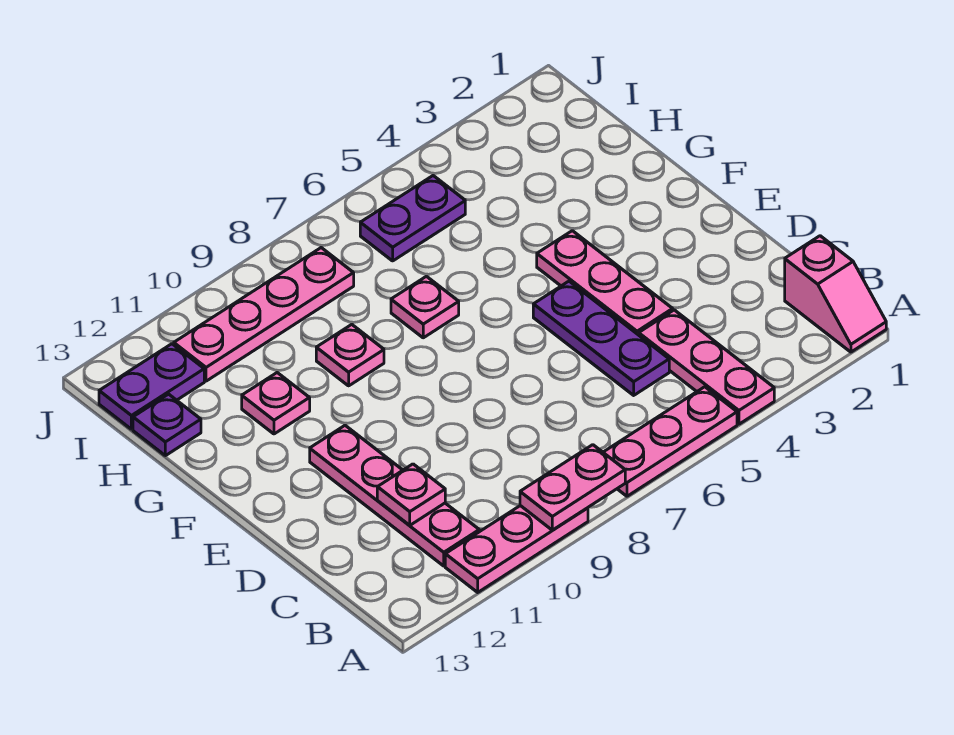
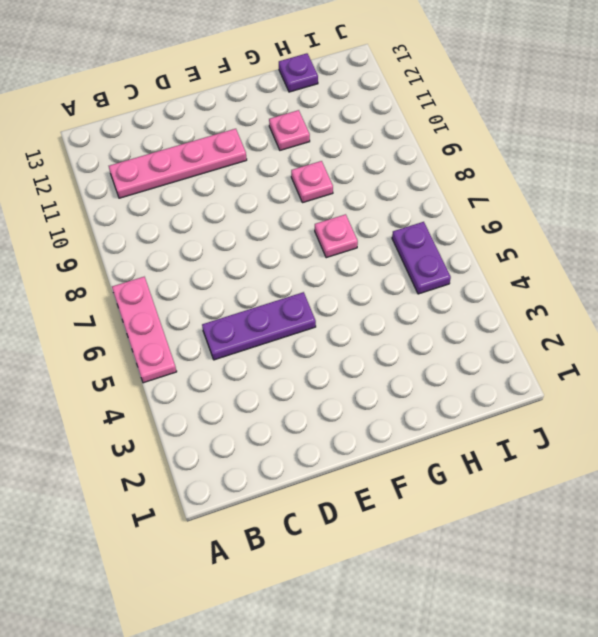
none -> pink slope A1:B1 level 1 top B
none -> pink plate A4:C4 level 1
none -> pink plate A9:A11 level 1

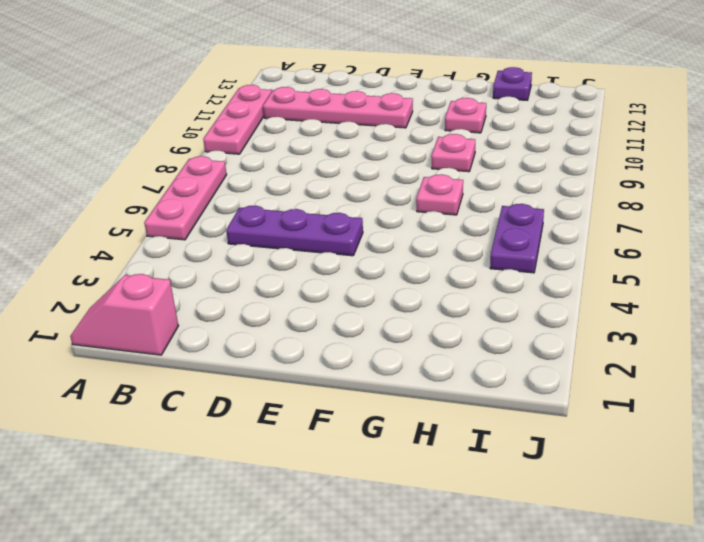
none -> pink plate A4:C4 level 1
none -> pink plate D4:F4 level 1
none -> pink plate I8:I11 level 1

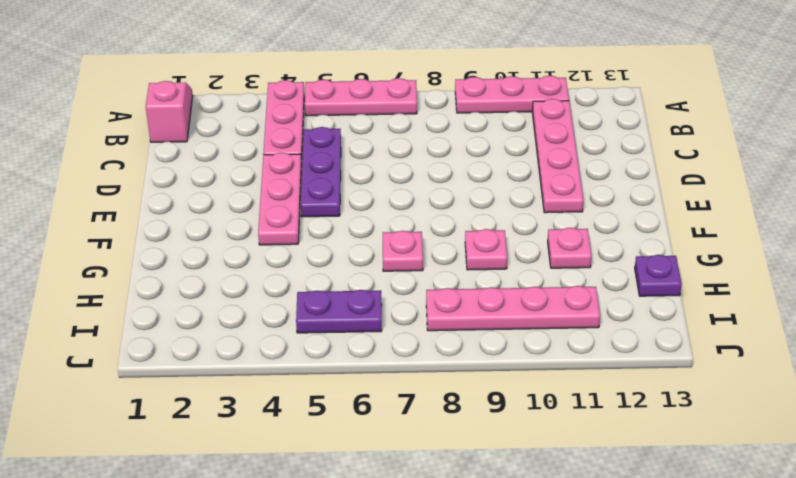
none -> purple plate I12:I13 level 1
none -> pink plate A8:A9 level 2
none -> pink plate C11 level 2

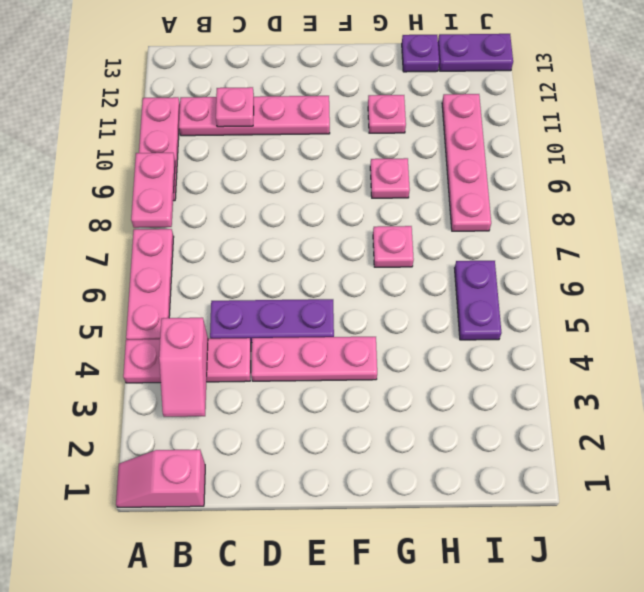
pink slope B3:B4 level 2 top 4 -> none
purple plate I13:J13 level 1 -> purple plate I12:I13 level 1

